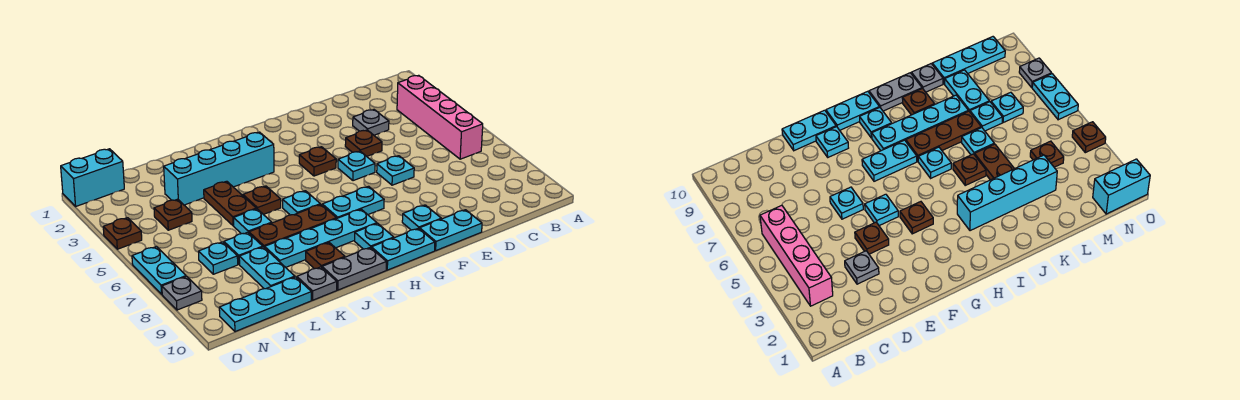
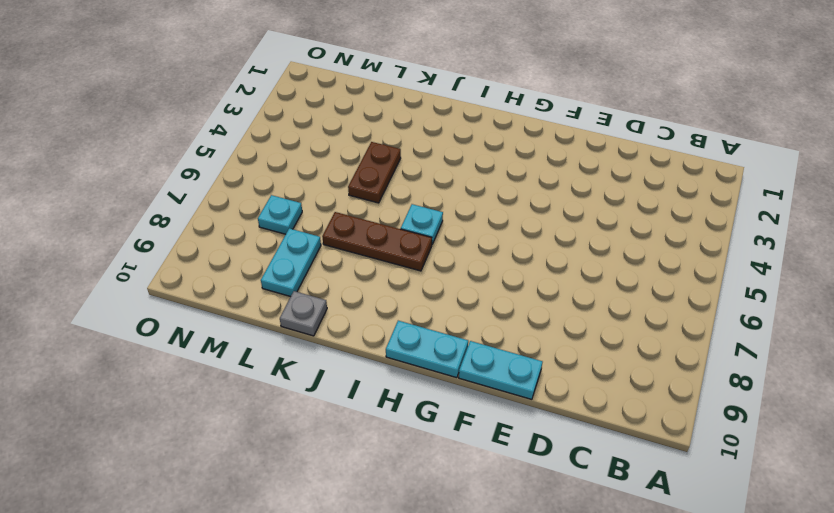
none -> pink brick B3:B6 level 1
none -> grey plate D3 level 1
none -> brown plate E4 level 1
none -> cyan plate E6 level 1

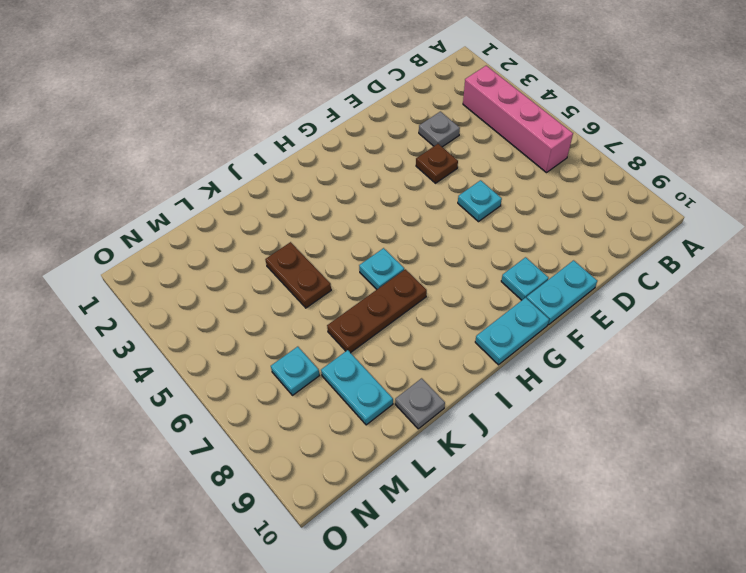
none -> cyan plate F5 level 1
none -> brown plate G4 level 1
none -> cyan plate G7:H7 level 1
none -> cyan plate H8:K8 level 1

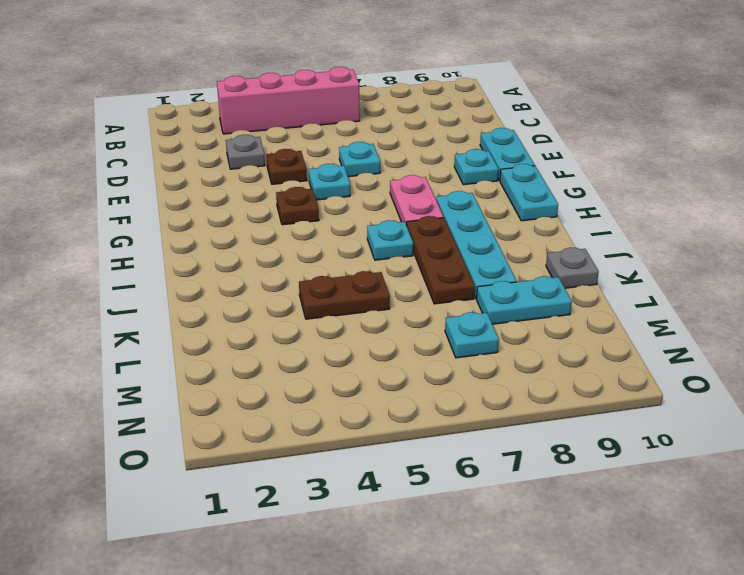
pink plate G7:H7 level 1 -> cyan plate G7:H7 level 1
none -> cyan plate H9 level 1
none -> cyan brick I3:L3 level 1
none -> grey plate I10:J10 level 1
none -> brown plate J5 level 1

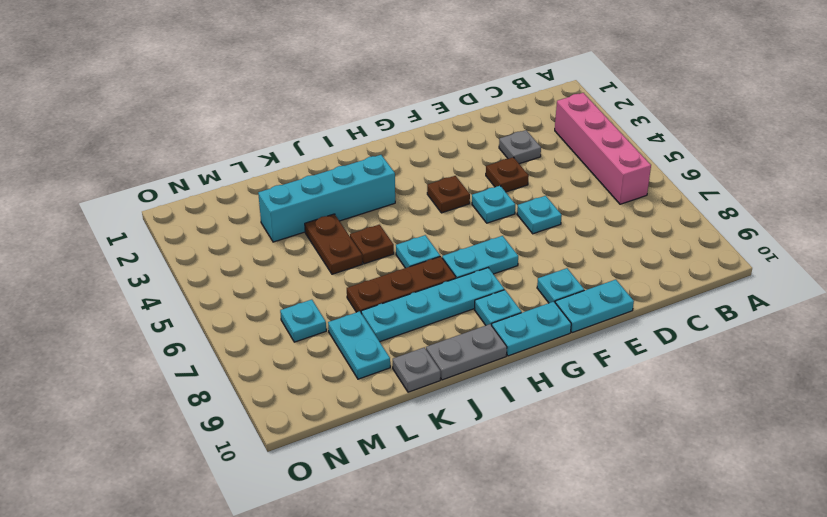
none -> brown plate J9 level 1
none -> cyan plate K6 level 1
none -> cyan plate L7 level 1
none -> cyan plate L10:N10 level 1

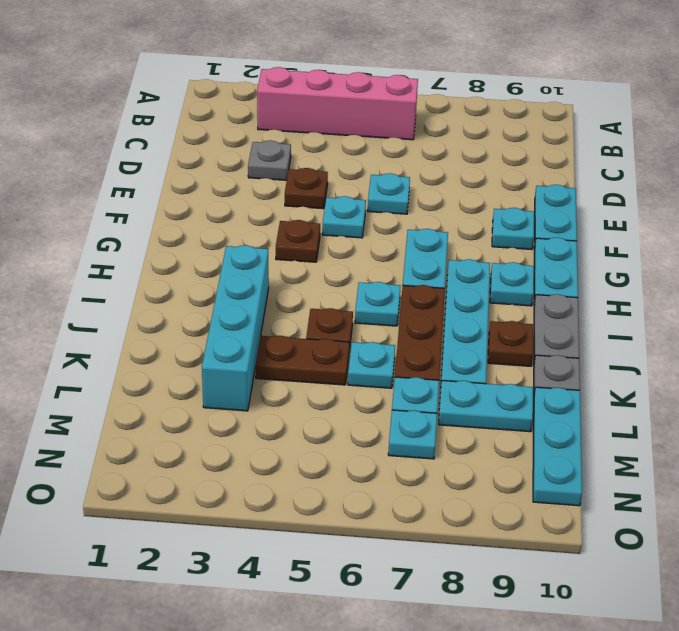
none -> brown plate M4 level 1
none -> cyan brick N1:O1 level 1
none -> brown plate O4 level 1
none -> cyan plate O6:O7 level 1

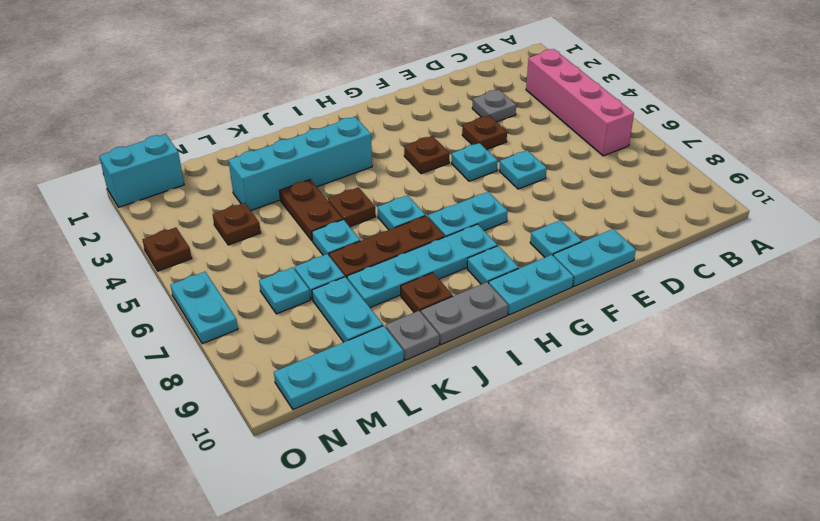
none -> grey plate O8 level 1

